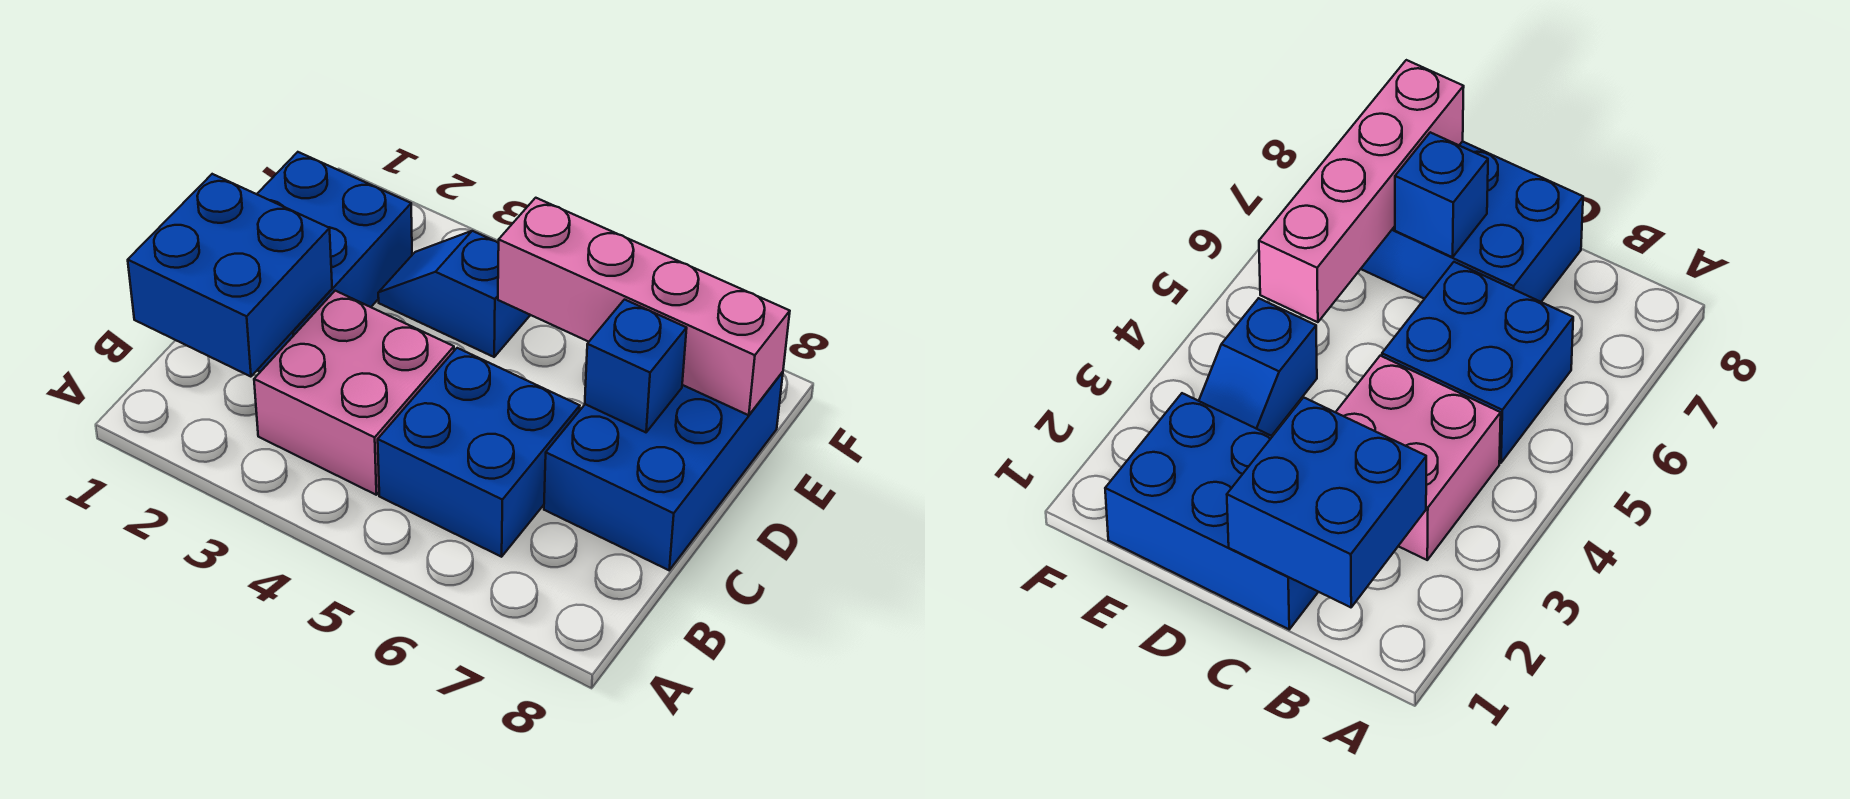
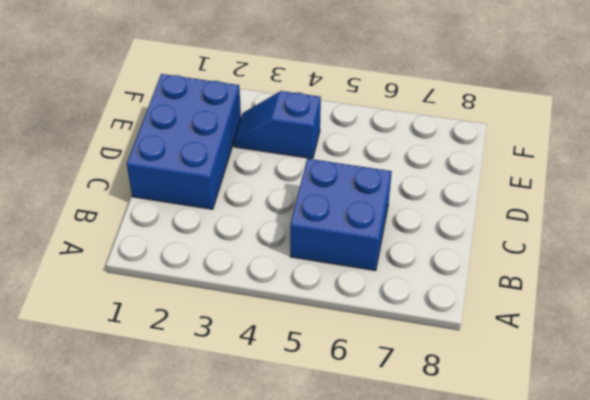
none -> pink brick B3:C4 level 1
none -> blue brick C7:E8 level 1

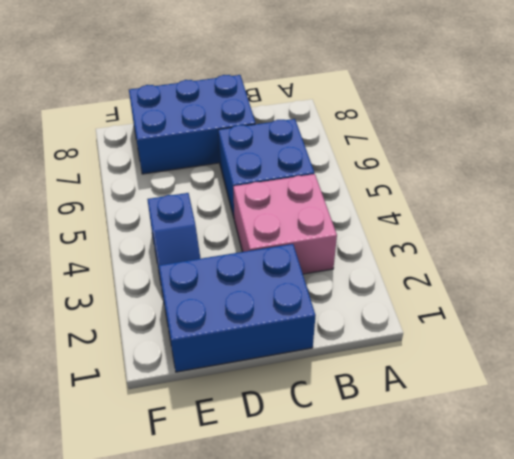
none -> blue brick B1:C2 level 2
none -> blue brick D7 level 2

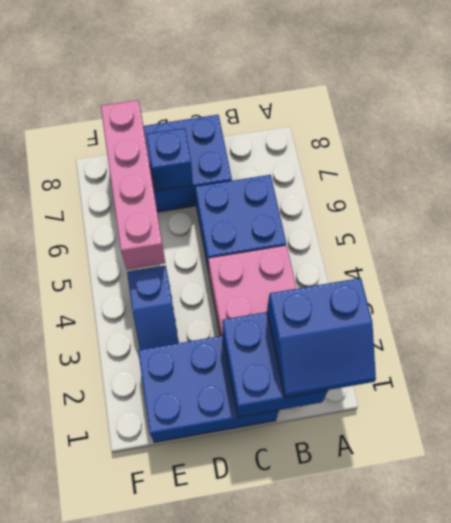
blue slope A1:B2 level 3 top 2 -> none

